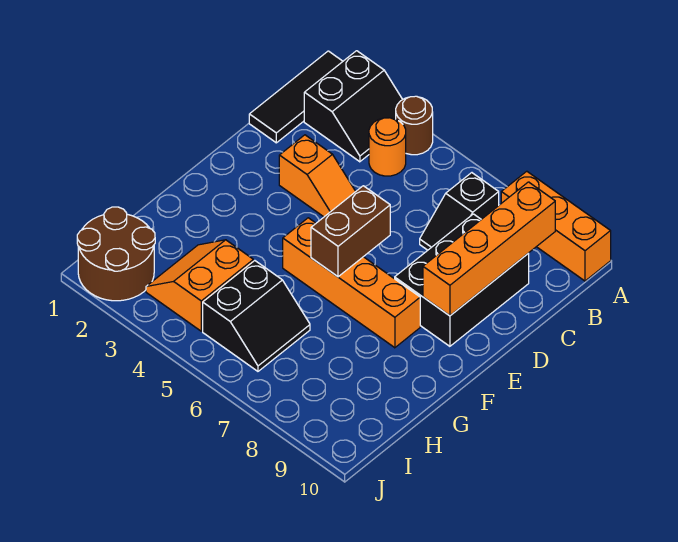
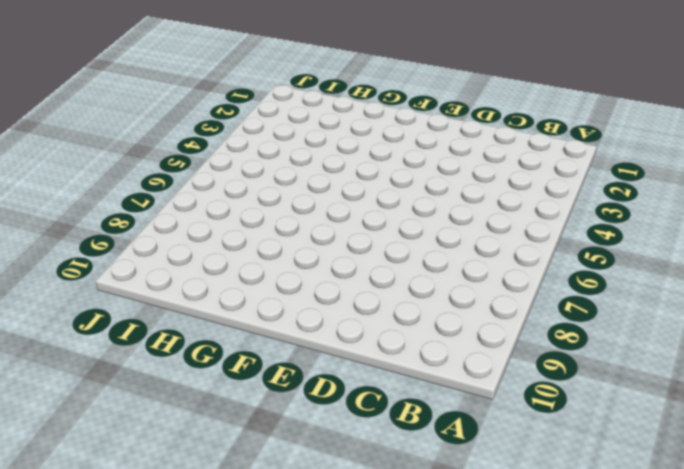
none -> black tile A1:C1 level 1
none -> black slope A2:B3 level 1 top 2
none -> brown round brick A4 level 1

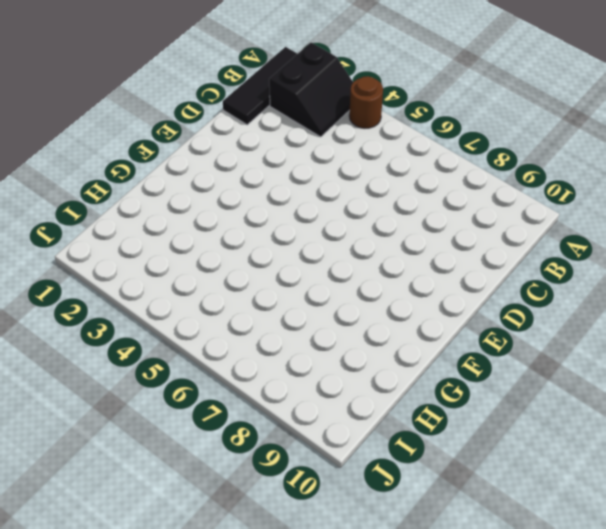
none -> orange brick A8:A10 level 1
none -> orange round brick B4 level 1
none -> black slope B7:C7 level 1 top B

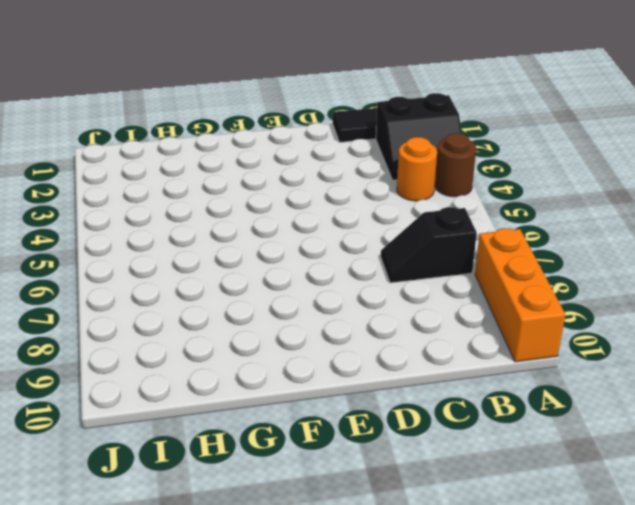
none -> black brick C8:E9 level 1
none -> orange slope D3:D4 level 1 top 3
none -> orange brick F5:F8 level 1

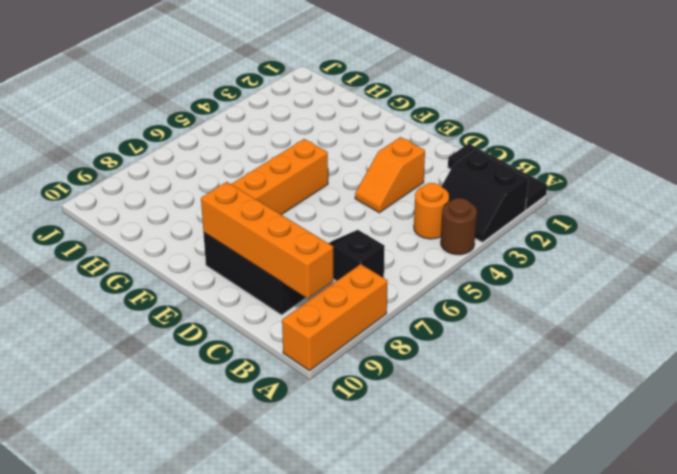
none -> orange slope H3:I4 level 1 top 4
none -> black slope H5:I6 level 1 top 5
none -> brown round brick I1:J2 level 1

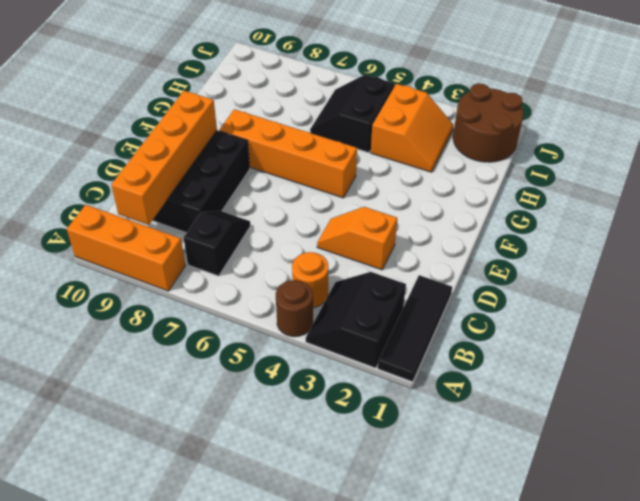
none -> brown brick E6:F6 level 2

